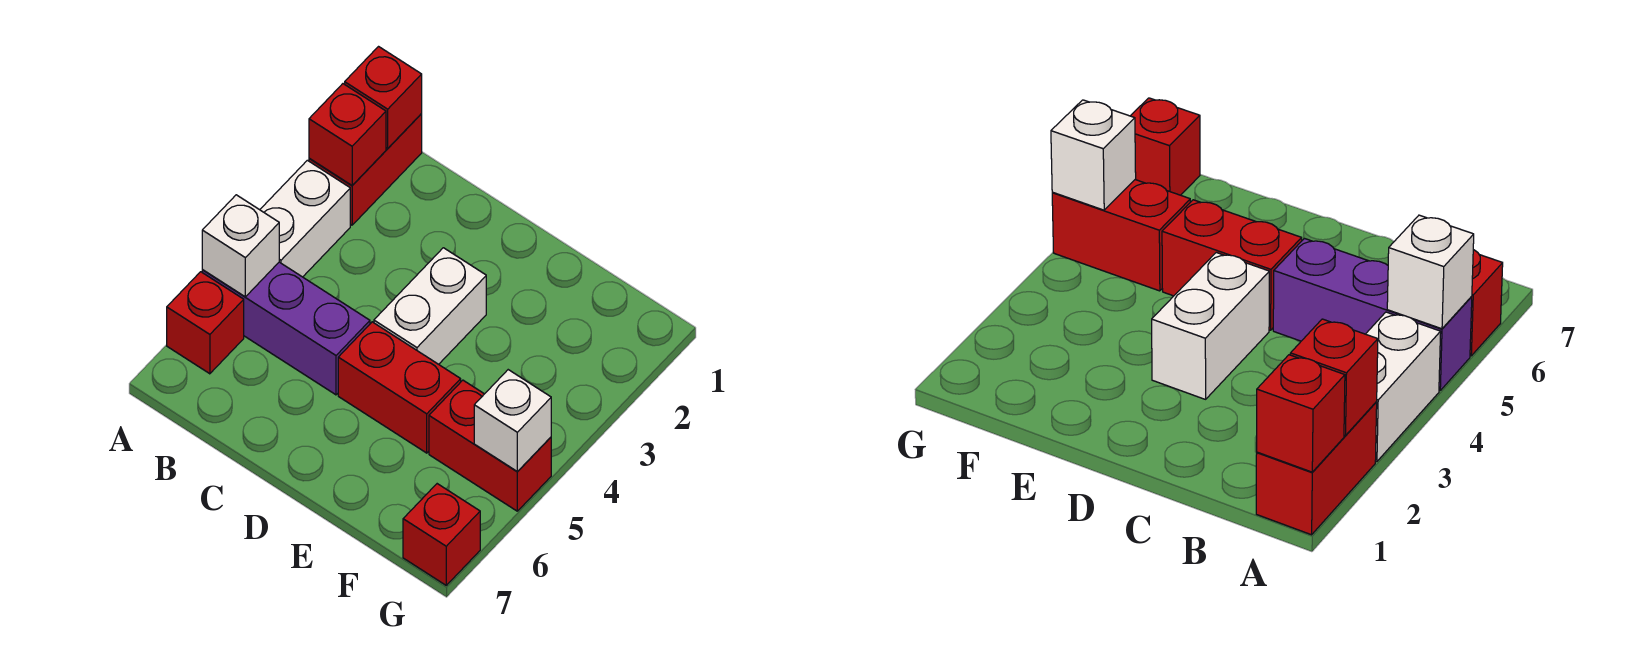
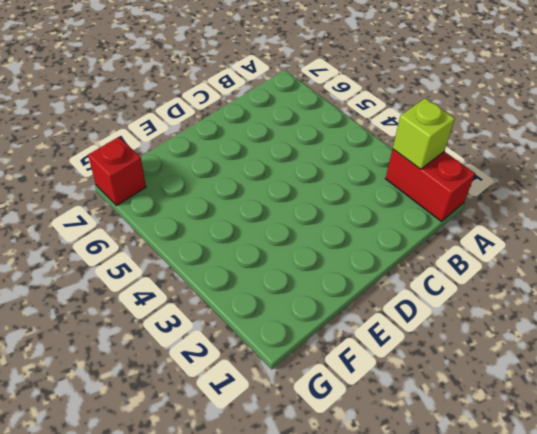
lime brick A2 level 2 -> red brick A2 level 2
none -> white brick A3:A4 level 1
none -> purple brick A5:C5 level 1
none -> red brick A6 level 1

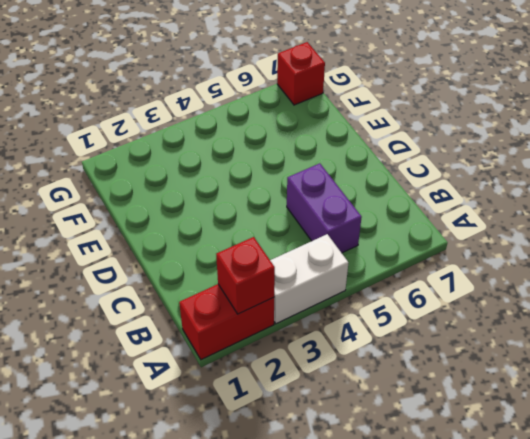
purple brick B5:C5 level 1 -> purple brick A5:C5 level 1
none -> red brick A6 level 1
none -> white brick D3:D4 level 1
none -> red brick D5:E5 level 1

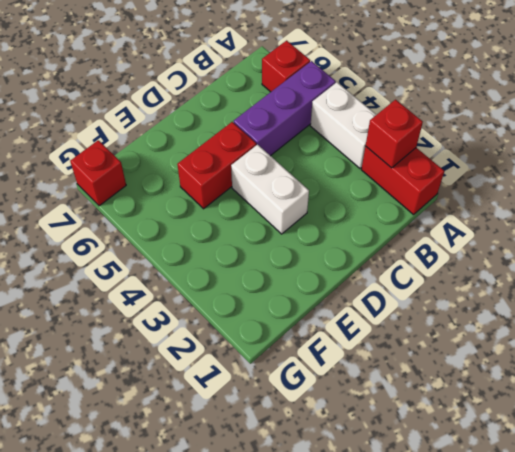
none -> red brick F5:G5 level 1
none -> red brick A1 level 2
none -> white brick A5 level 2

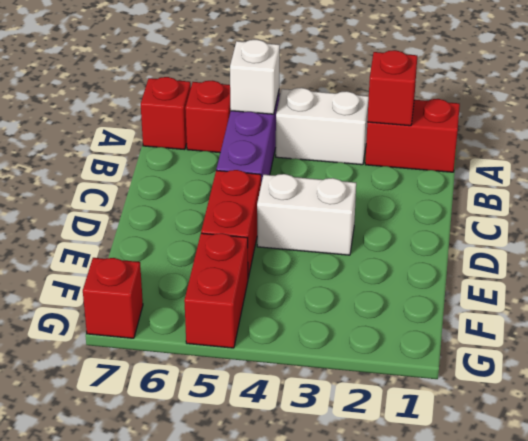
red brick A7 level 1 -> red brick A1 level 2
none -> white brick G5 level 2

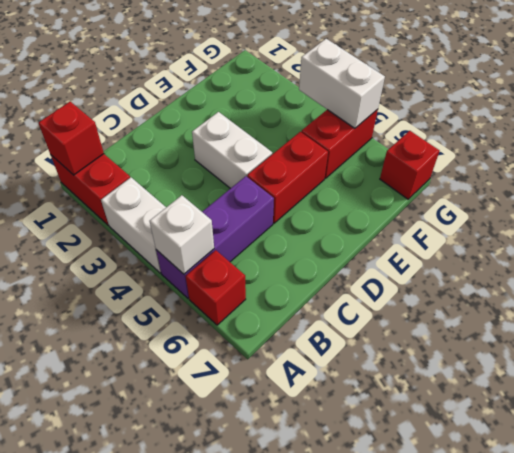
white brick G4:G5 level 2 -> white brick G5 level 2
none -> red brick A2 level 2

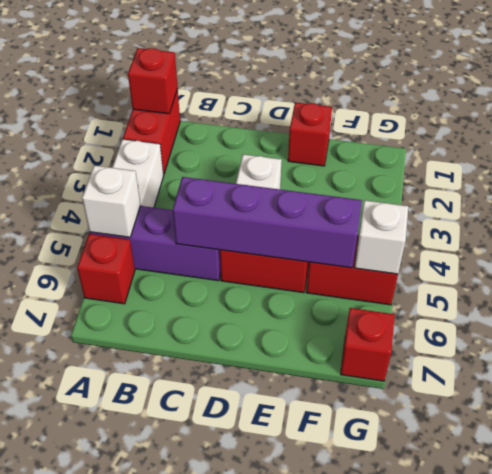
purple brick C5:F5 level 2 -> none
red brick E1 level 1 -> red brick A2 level 2

